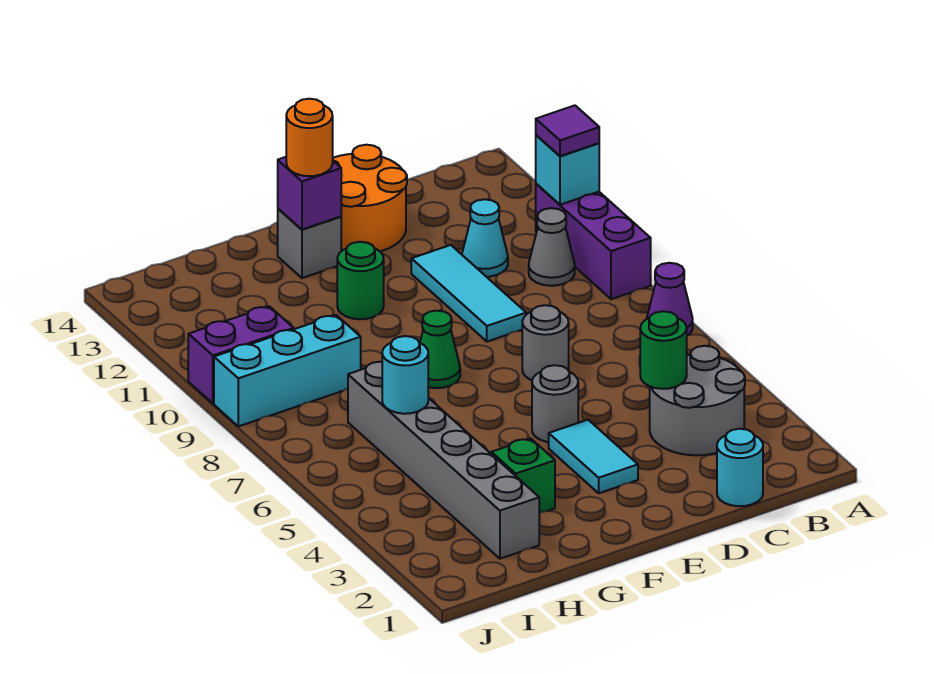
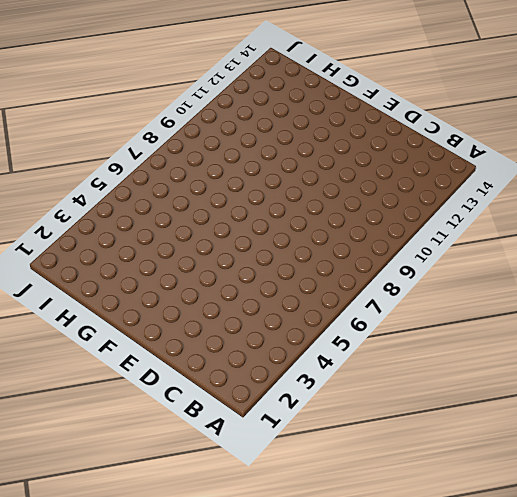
none -> purple cone A7 level 1
none -> purple brick A9:A11 level 1
none -> grey round brick B3:C4 level 1

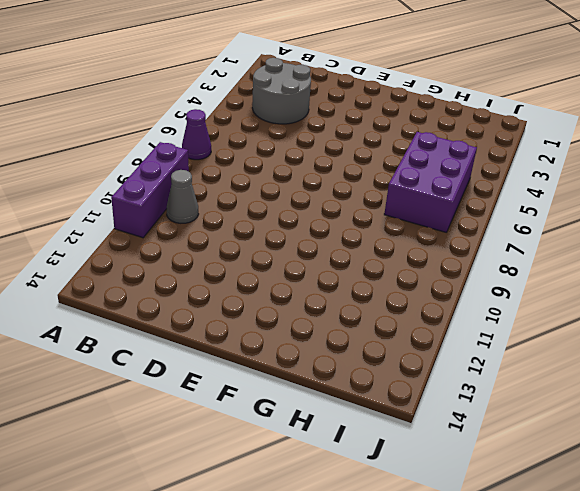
purple brick H5:I7 level 1 -> grey brick H2:H7 level 1
none -> cyan round brick C1 level 1
none -> cyan cone C11 level 1
none -> grey round brick D7 level 1

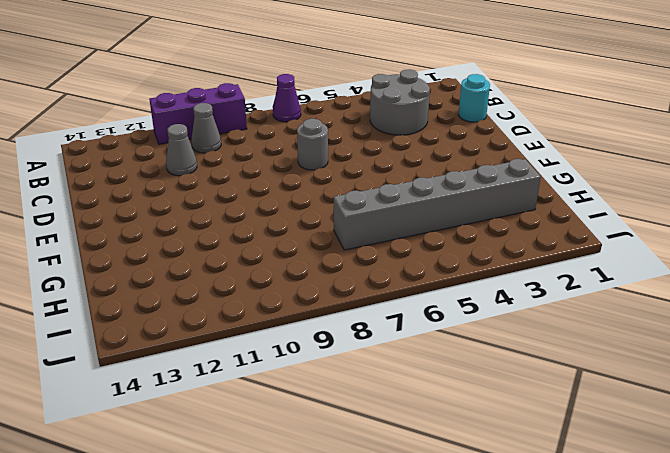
grey cone C11 level 1 -> cyan cone C11 level 1
none -> cyan tile D9:D11 level 1
none -> orange round brick D13:E14 level 1
none -> cyan tile E3:E4 level 1

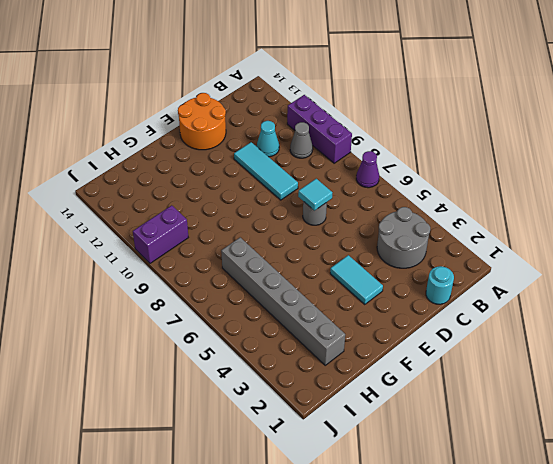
cyan tile D7 level 2 -> none
none -> grey round brick E5 level 1
none -> green cone F8 level 1
none -> green round brick F11 level 1

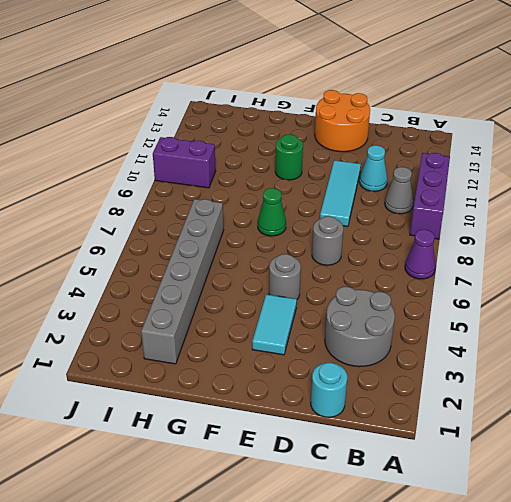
none -> grey brick F13 level 1
none -> green brick G3 level 1
none -> cyan brick H9:J9 level 1

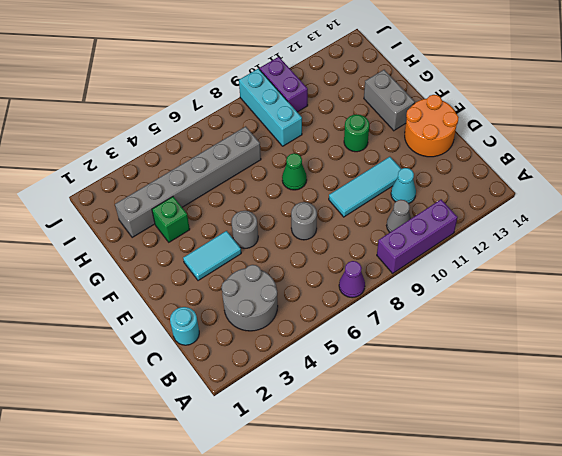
grey brick F13:G13 level 1 -> grey brick F13 level 1
none -> cyan brick A11 level 2
none -> green round brick C4 level 2
none -> purple brick F13 level 2

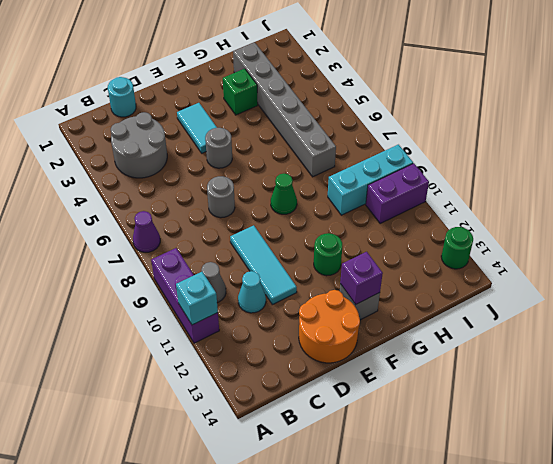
green round brick J13 level 1 -> green round brick C4 level 2
none -> cyan round brick H6 level 2
none -> purple tile A11 level 3
none -> orange round brick F13 level 3

